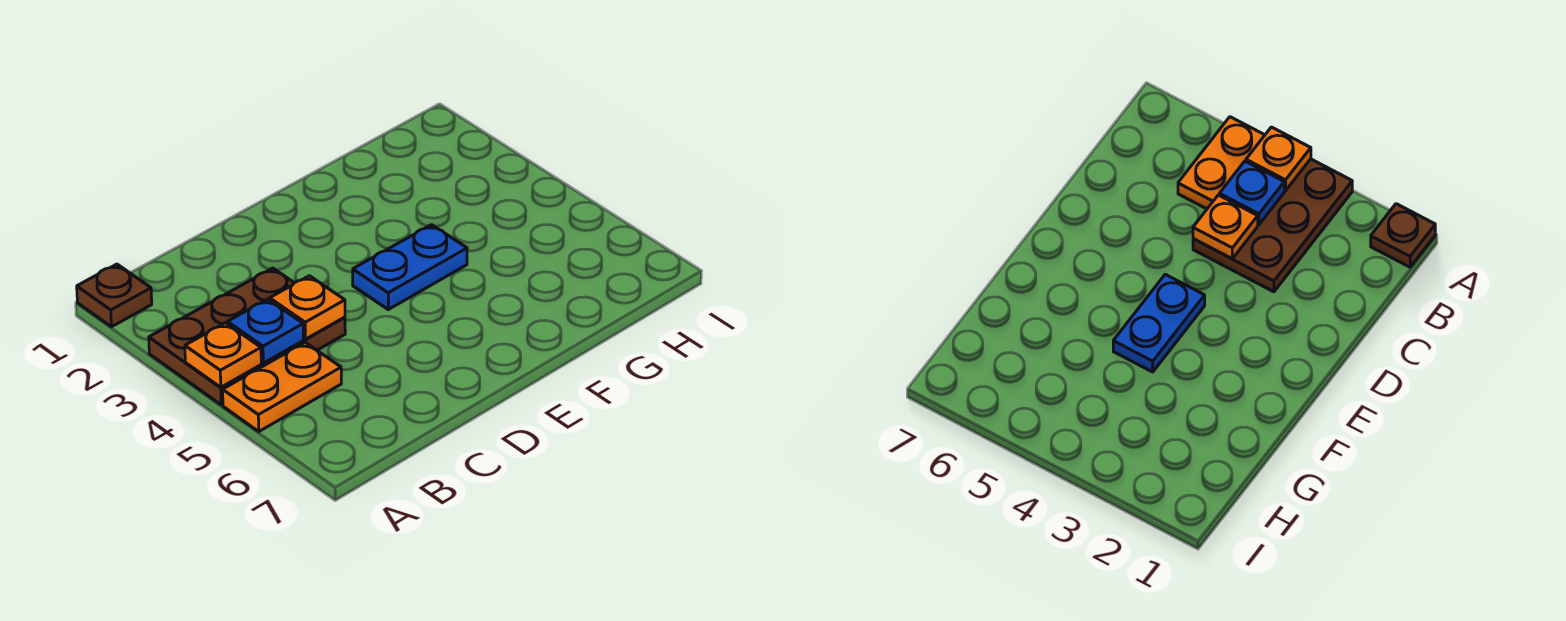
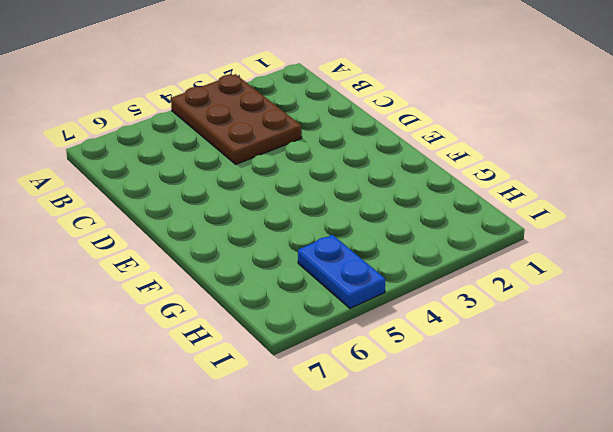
blue plate H5:I5 level 1 -> blue plate E4:F4 level 1
none -> brown plate A1 level 1
none -> orange plate A5:B5 level 1

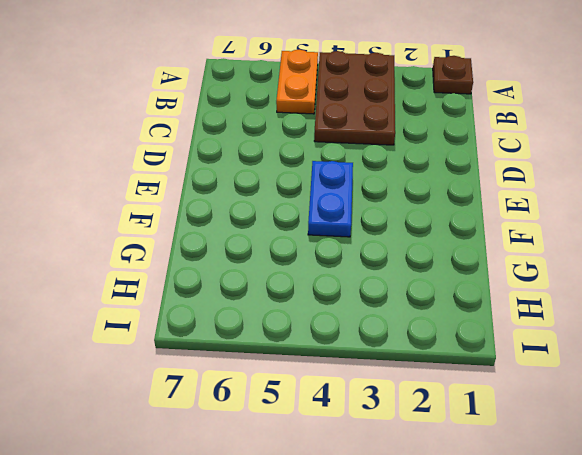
none -> orange plate A4 level 2
none -> blue plate B4 level 2

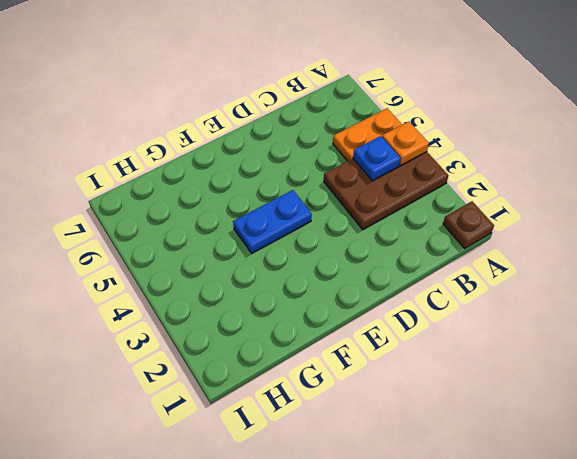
none -> orange plate C4 level 2

